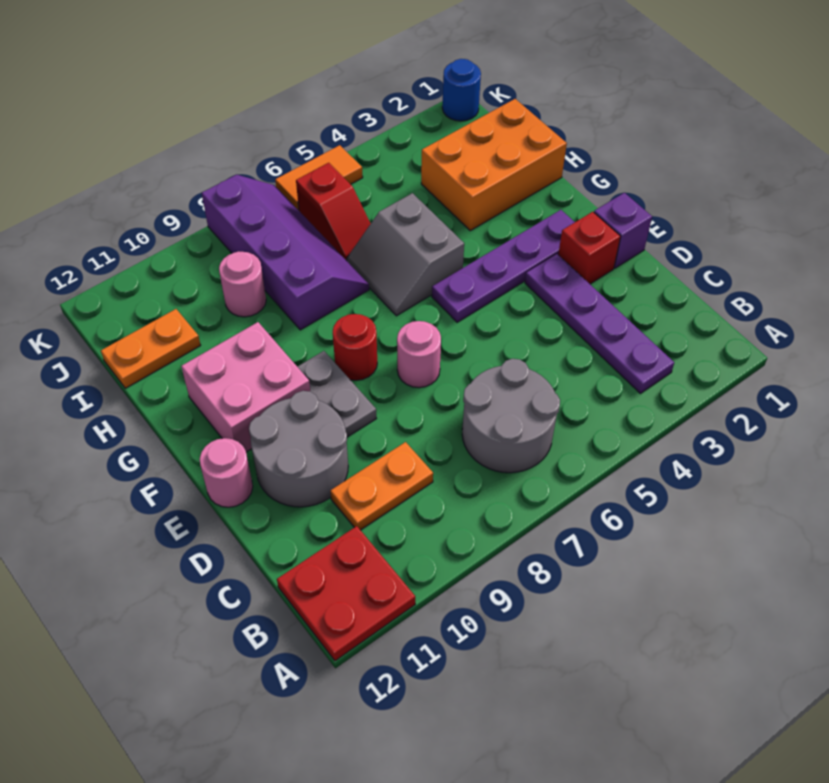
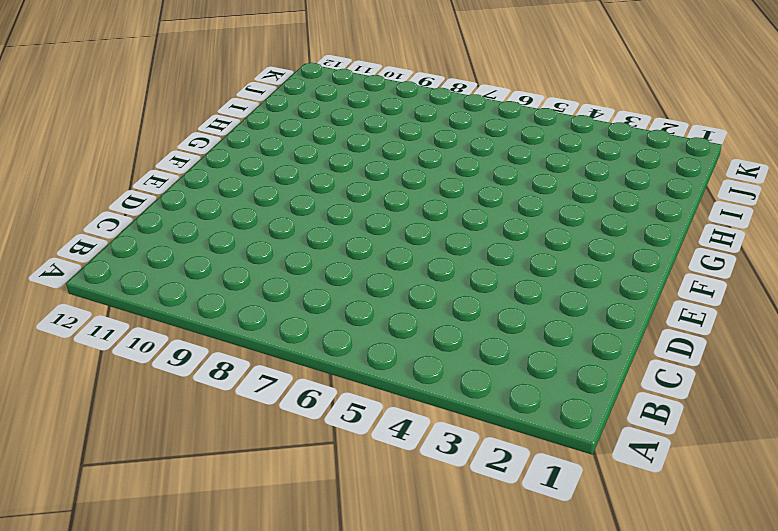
none -> red plate A11:B12 level 1
none -> purple plate B3:E3 level 1
none -> grey round brick B6:C7 level 1

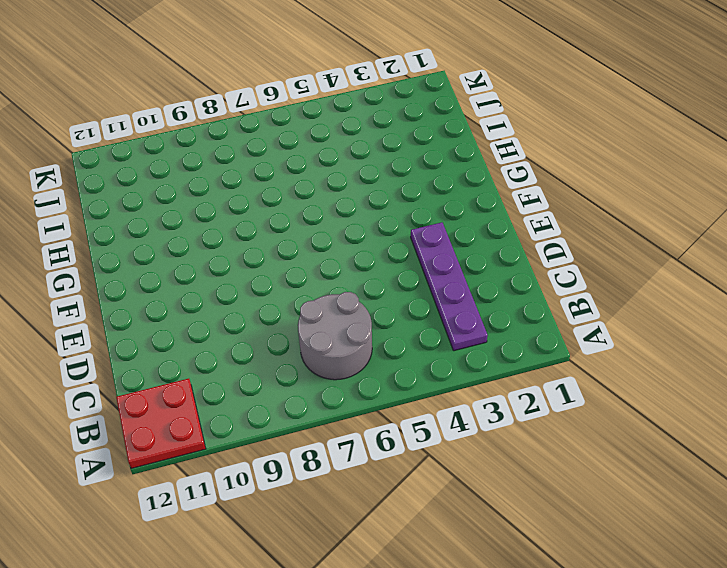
none -> orange plate C9:C10 level 1
none -> grey round brick D10:E11 level 1
none -> purple brick E1 level 1

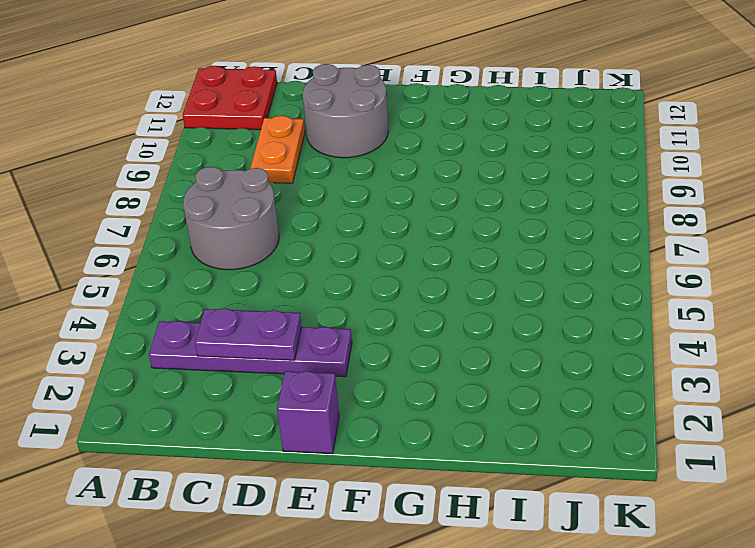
purple plate C3:D3 level 2 -> none
none -> red brick E2 level 1
none -> pink round brick E7 level 1
none -> grey plate E9:F9 level 1

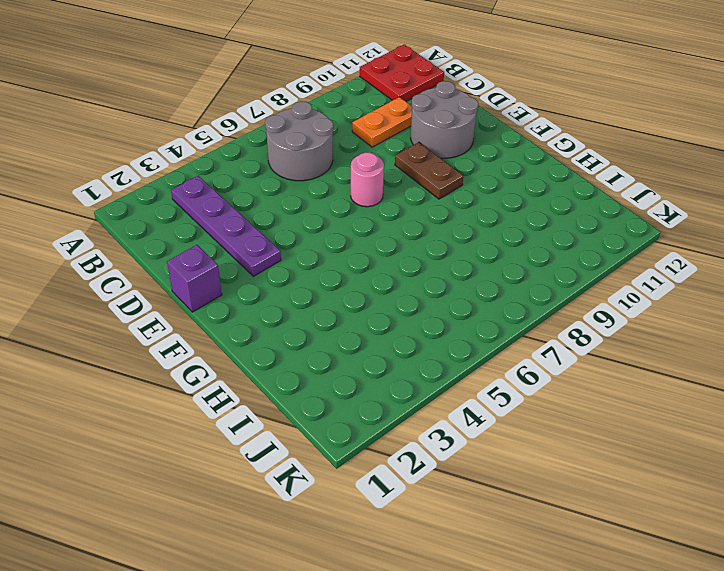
brown plate E9:F9 level 1 -> grey plate E9:F9 level 1
none -> red brick E2 level 1
none -> pink round brick E12 level 1
none -> purple plate F2:F5 level 1

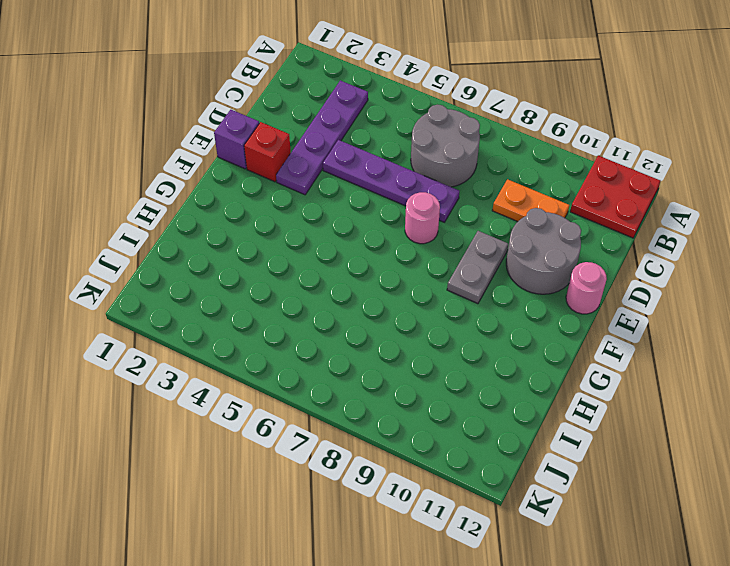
purple plate D4:D7 level 1 -> purple plate F2:F5 level 1
none -> red round brick F8 level 1
none -> pink brick F10:G11 level 1
none -> grey slope G5:H6 level 1 top 5

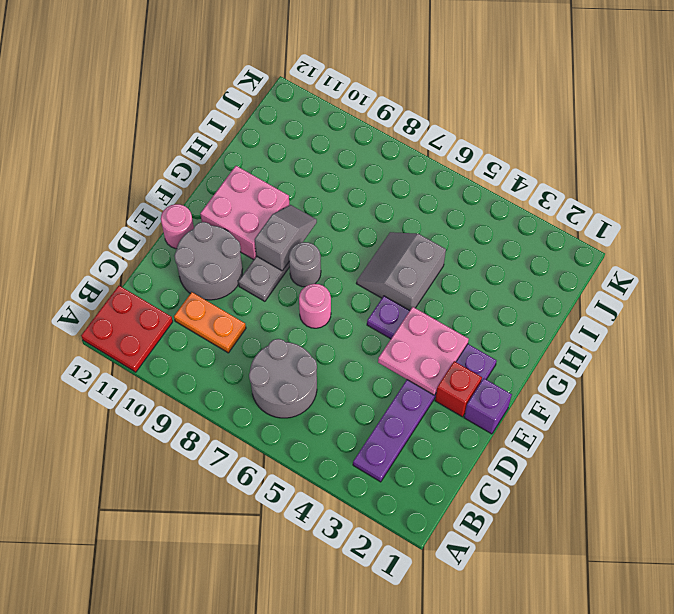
pink plate E3:F4 level 2 -> none
grey round brick F8 level 1 -> red round brick F8 level 1
grey slope F9:G9 level 2 top F -> none
none -> orange brick H1:I3 level 1
none -> purple slope H7:K8 level 1 top 8
none -> red slope I6:J6 level 1 top J

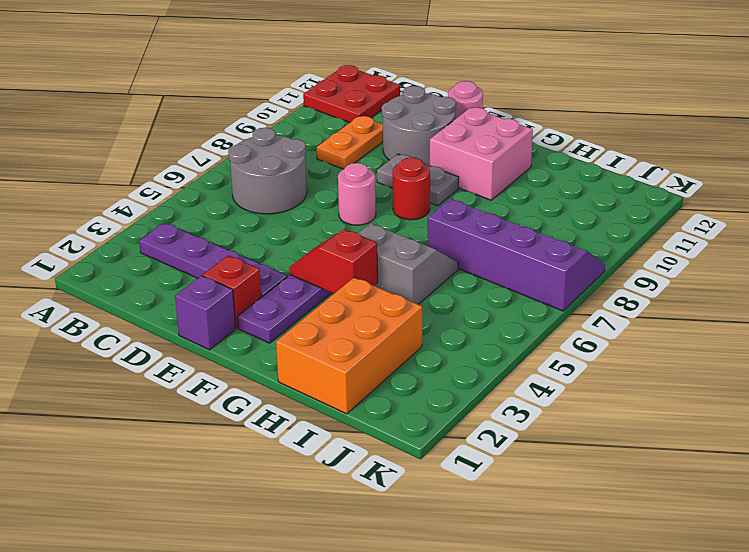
red slope F4:G4 level 2 top G -> red slope I6:J6 level 1 top J
purple slope H7:K8 level 1 top 7 -> purple slope H7:K8 level 1 top 8
none -> pink round brick I9 level 1
none -> orange plate I11:I12 level 1
none -> blue round brick K1 level 1

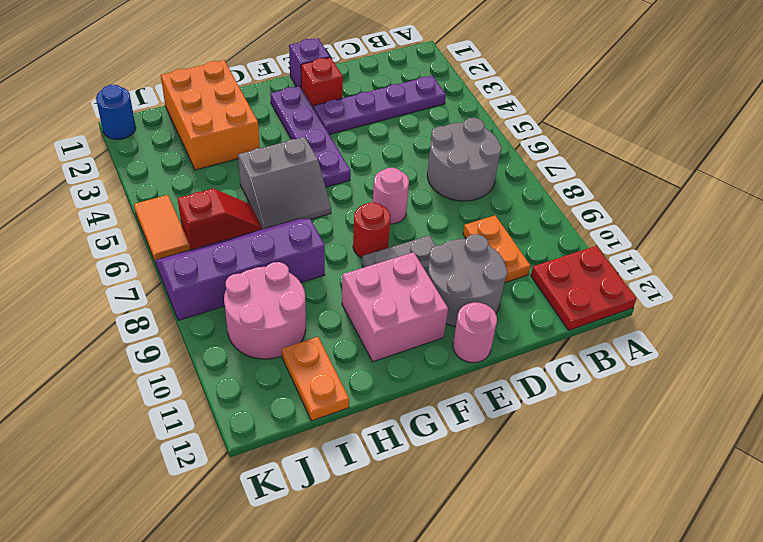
pink round brick I9:J10 level 1 -> pink round brick I9 level 1

